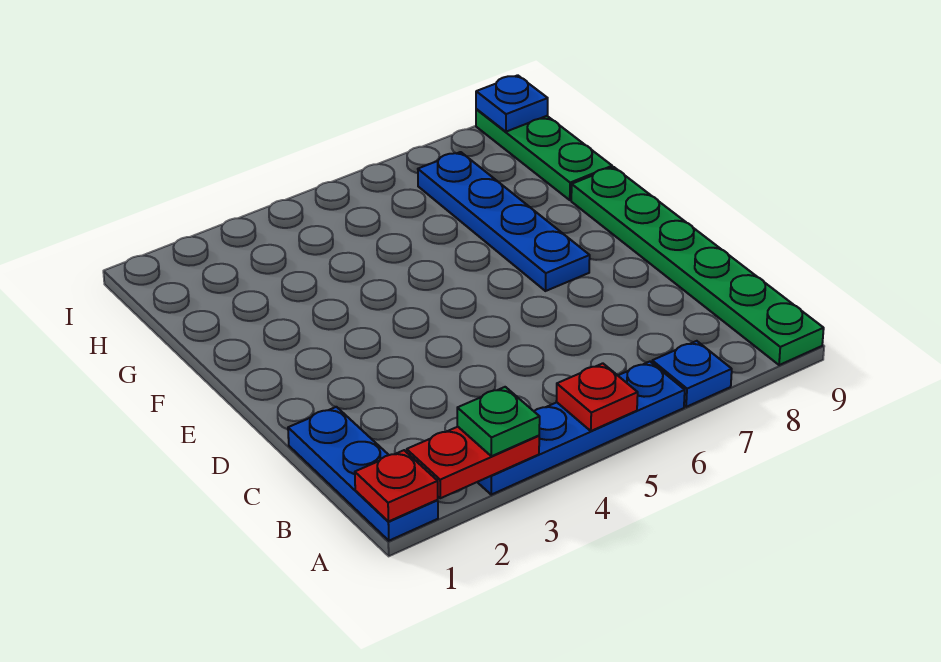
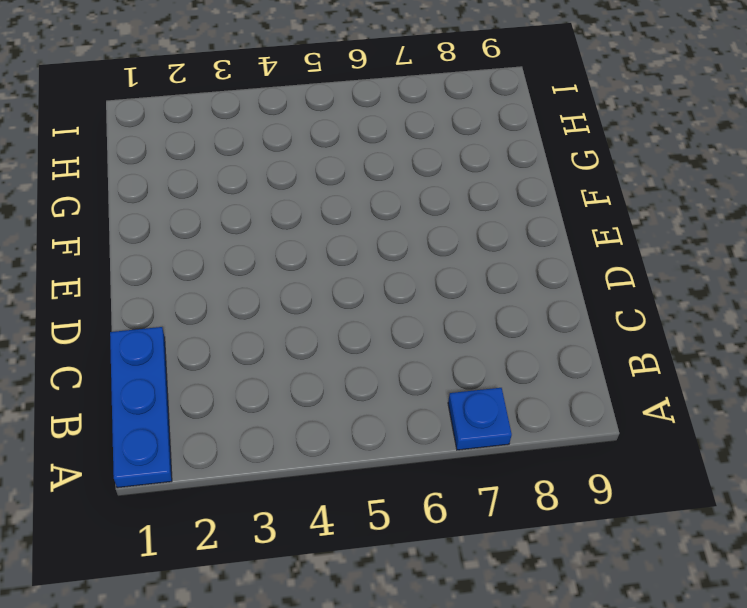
none -> blue plate A3:A6 level 1
none -> green plate A9:F9 level 1

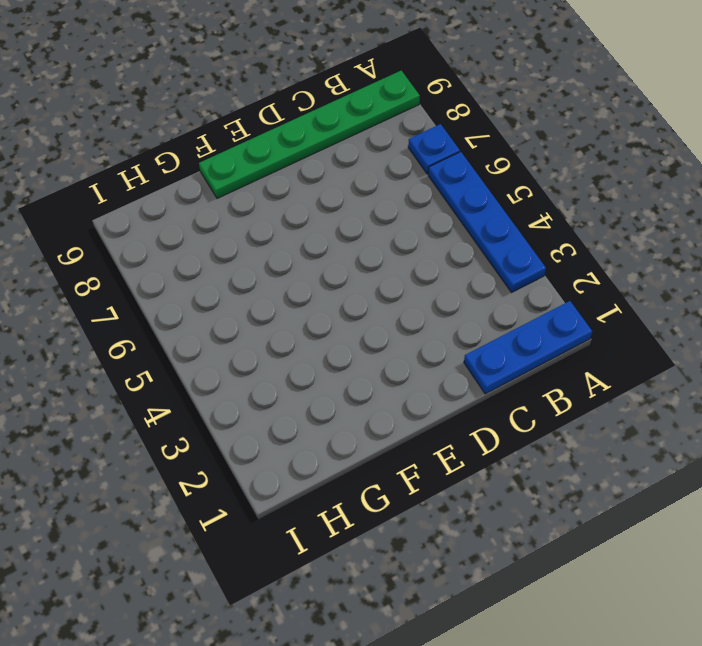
none -> blue plate E7:H7 level 1
none -> green plate G9:I9 level 1

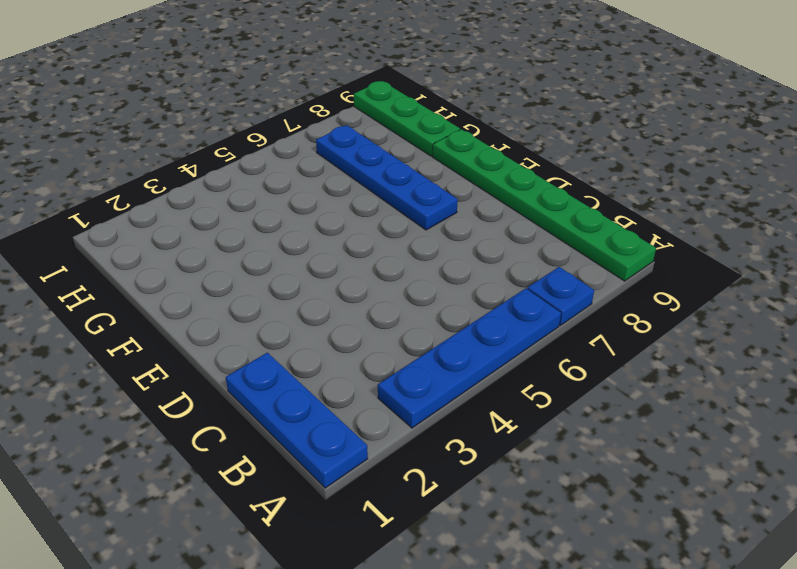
none -> red plate A1 level 2
none -> red plate A2:A3 level 2

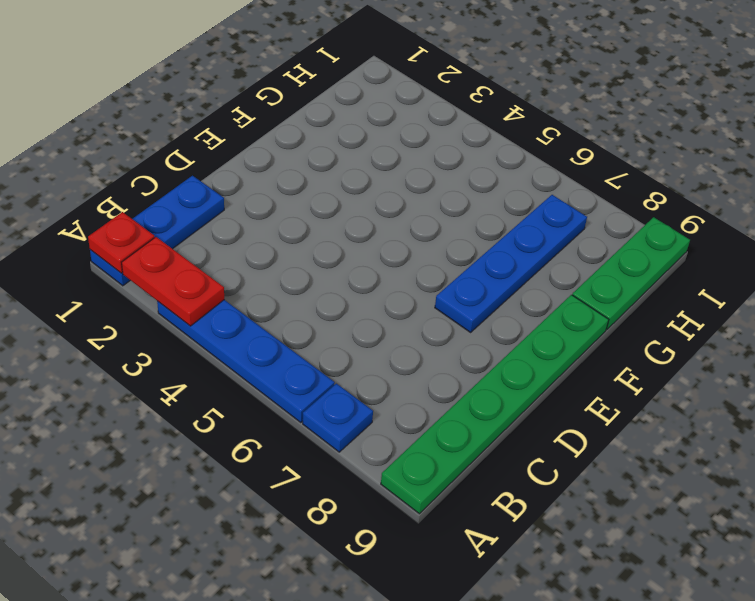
none -> red plate A5 level 2
none -> blue plate I9 level 2

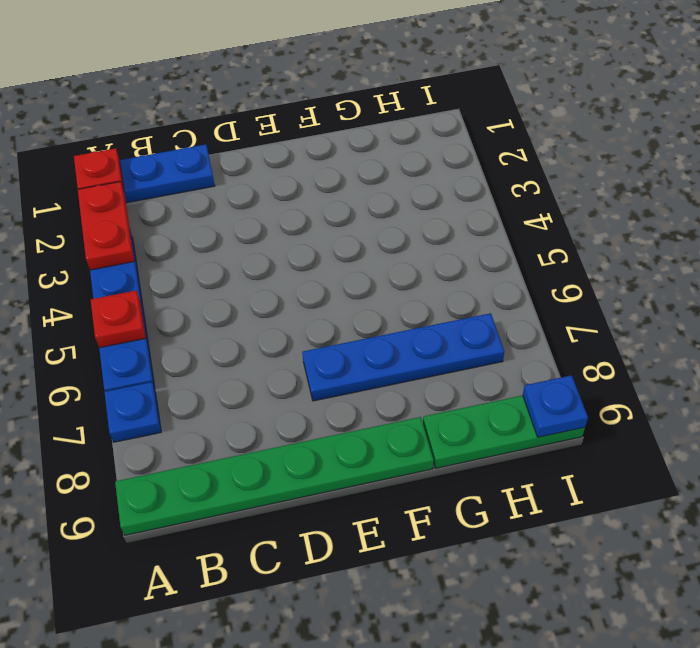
none -> green plate A3 level 3

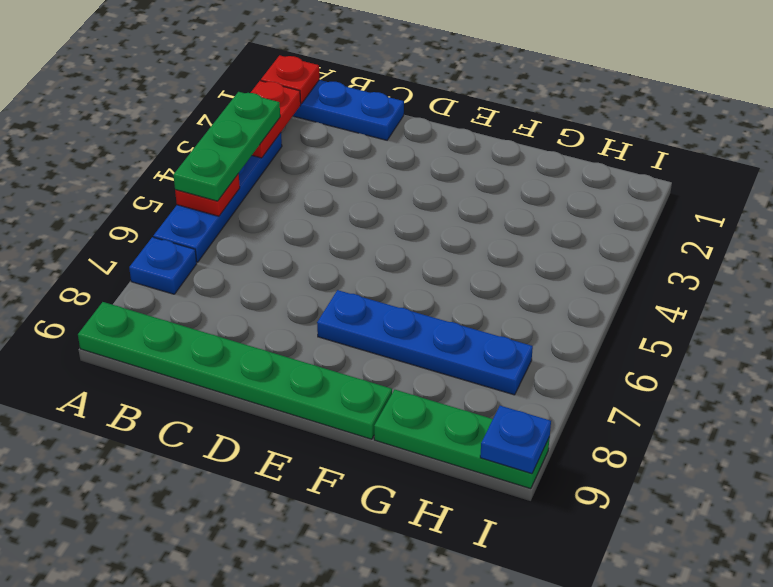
green plate A3:A5 level 3 -> green plate A3 level 3

